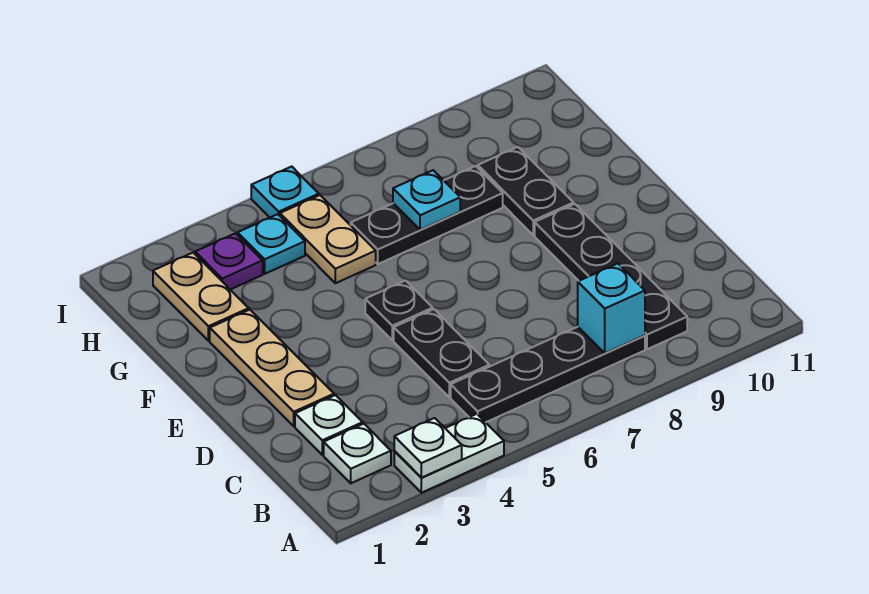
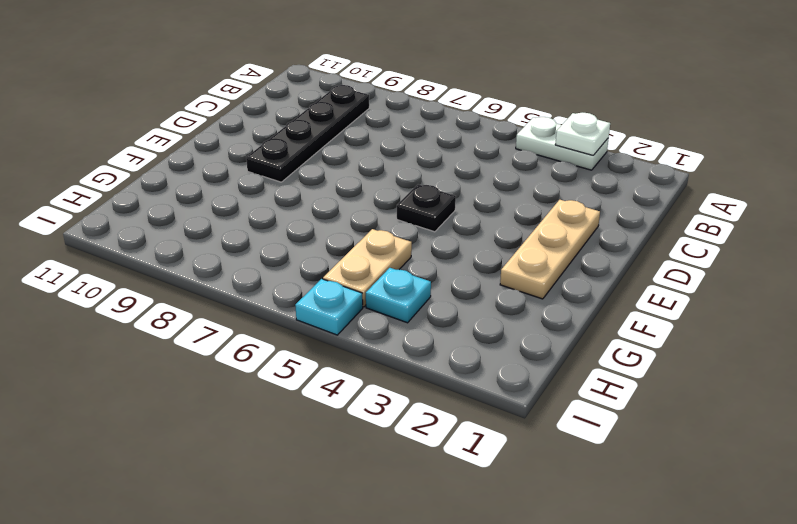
none -> white plate B2 level 1
none -> black plate B5:B8 level 1
none -> white plate C2 level 1

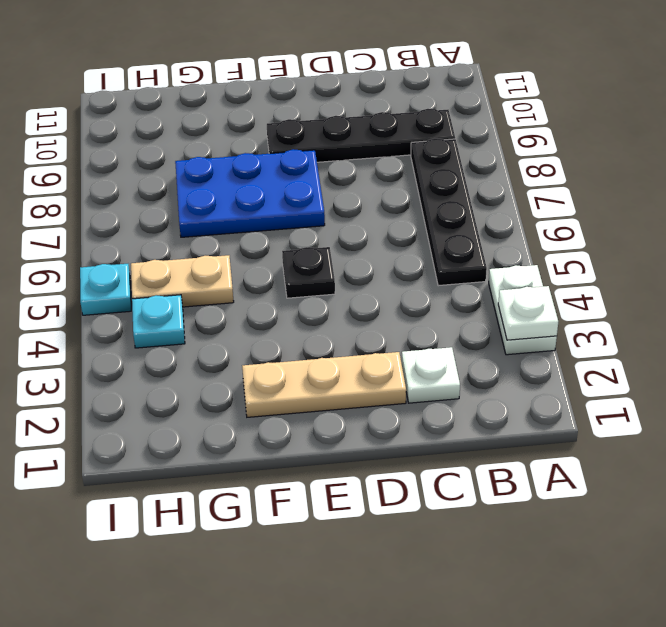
blue plate E7:G8 level 1 -> black plate G6:G8 level 1
none -> white plate B2 level 1
none -> black plate C5:D5 level 1
none -> black plate F9:G9 level 1

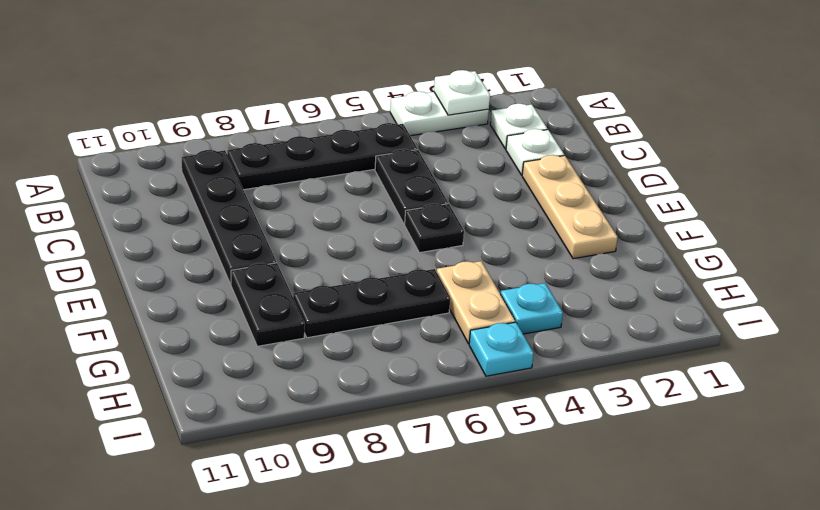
none -> tan plate G2:H2 level 1
none -> purple plate H3 level 1
none -> cyan brick B8 level 2

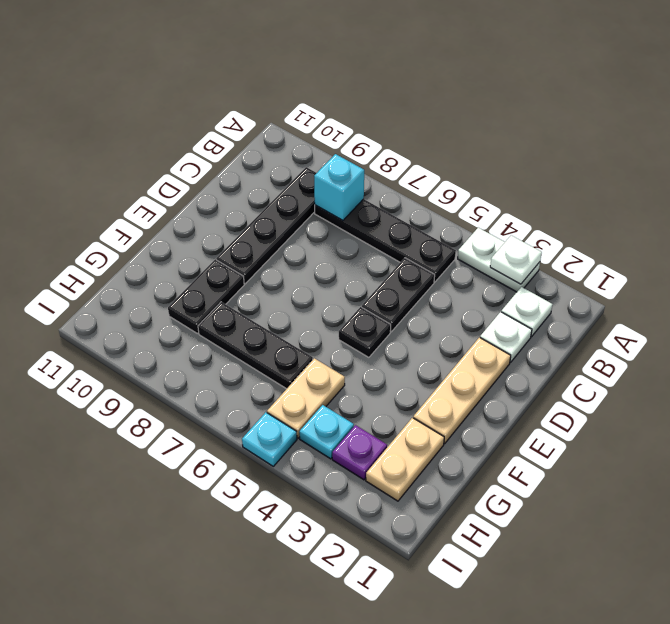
none -> cyan plate G7 level 2

